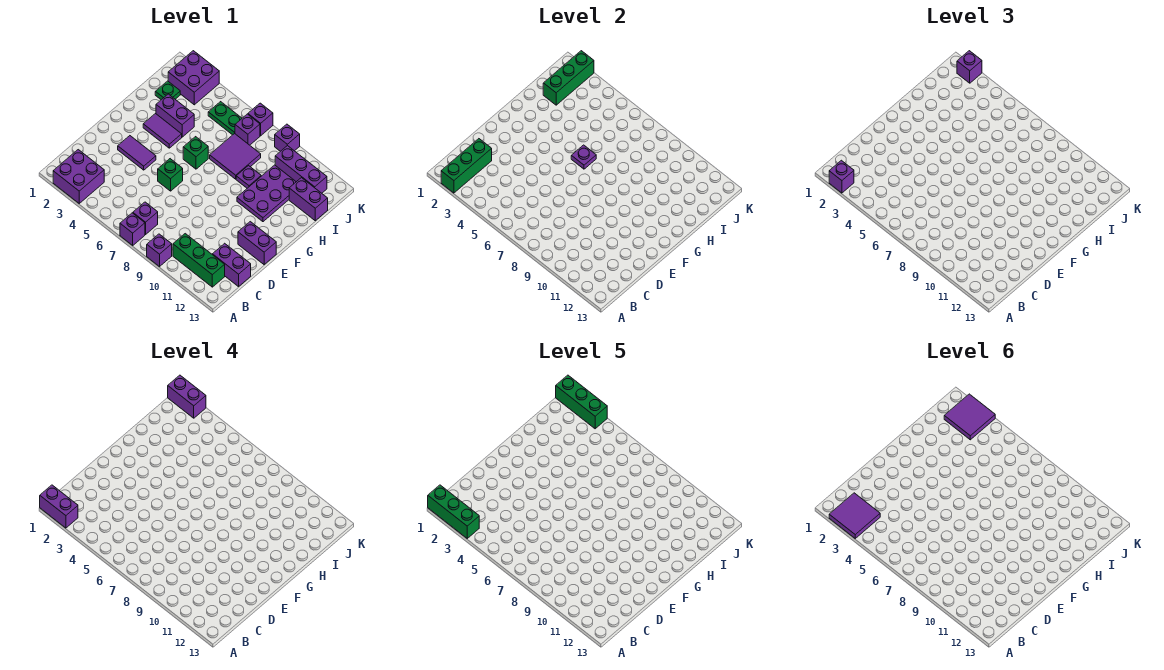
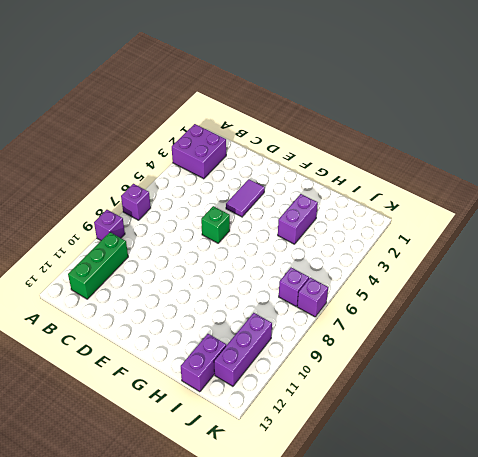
none -> purple brick B7 level 1
none -> purple brick C12:C13 level 1
none -> purple brick E12:E13 level 1
none -> purple tile G3:G4 level 1

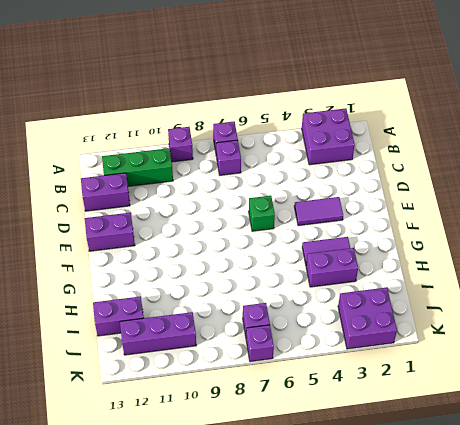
none -> green brick G6 level 1
none -> purple plate G10:I11 level 1
none -> purple tile H7:I8 level 1
none -> purple plate H9 level 1

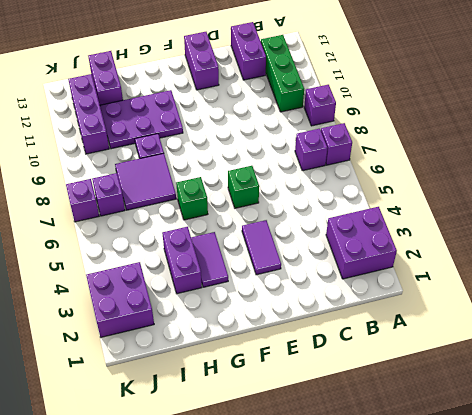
none -> green plate I2 level 1
none -> green plate J5:J6 level 1
none -> purple brick K9 level 1
none -> green brick A2:C2 level 2

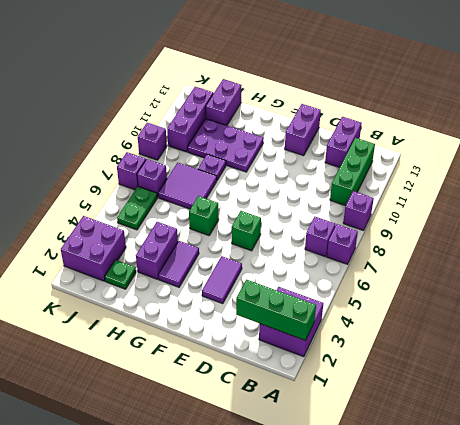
none -> purple plate G6 level 2
none -> green brick I2:K2 level 2
none -> purple brick A2 level 3
none -> purple brick K2 level 3

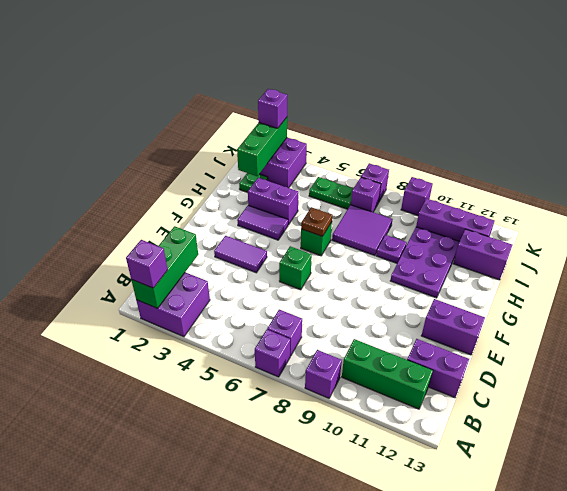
brown plate G6 level 2 -> purple plate G6 level 2
none -> purple brick A1:A2 level 4
none -> purple brick K1:K2 level 4
none -> green brick A1:A3 level 5
none -> green brick K1:K3 level 5

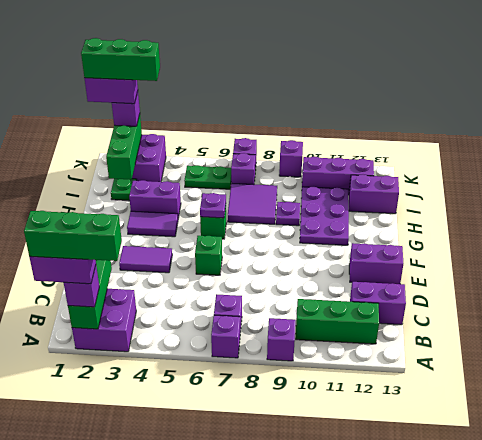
none -> purple tile A2:B3 level 6
none -> purple tile J2:K3 level 6

